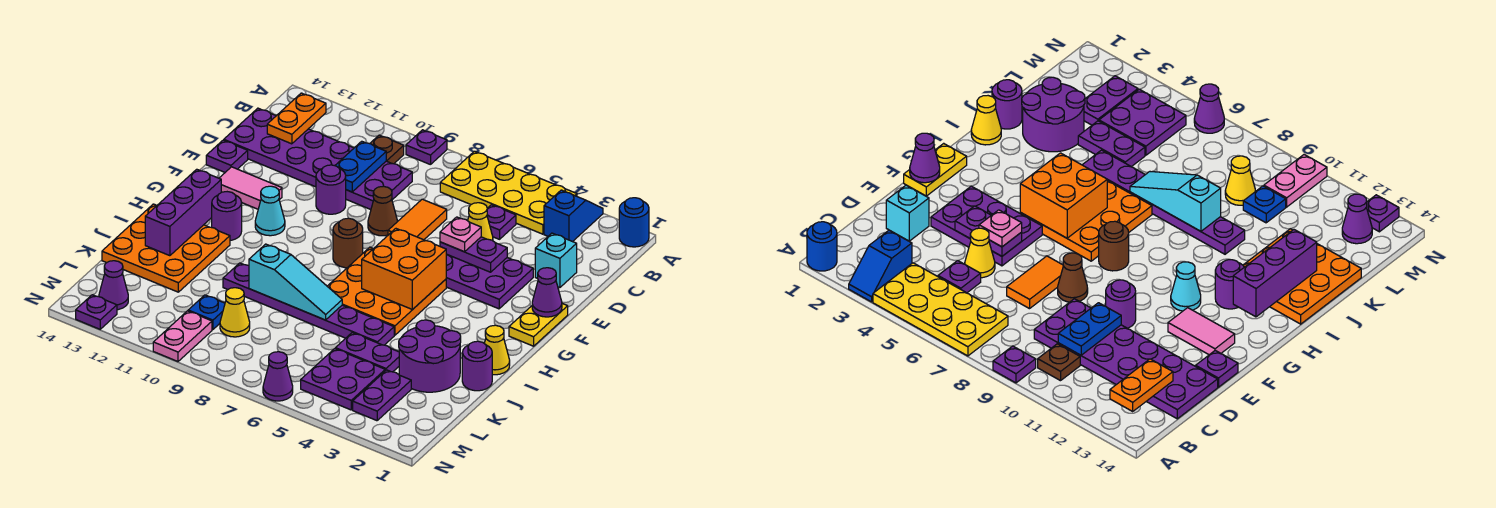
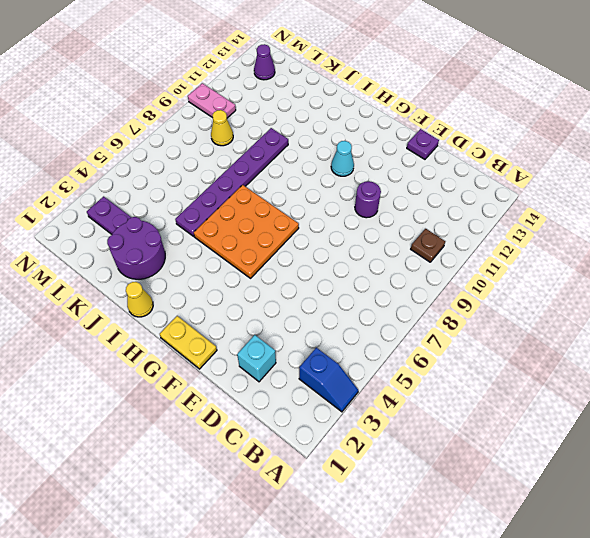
none -> blue round brick A1 level 1
none -> yellow plate A4:B7 level 1
none -> purple plate A9 level 1
none -> purple plate C5 level 1

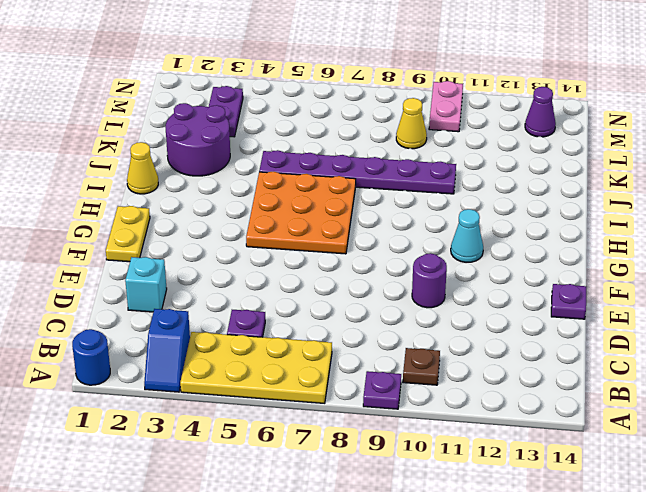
none -> purple plate C9:D14 level 1
none -> yellow cone D5 level 1
none -> orange tile D7:E7 level 1
none -> purple plate E3:F5 level 1

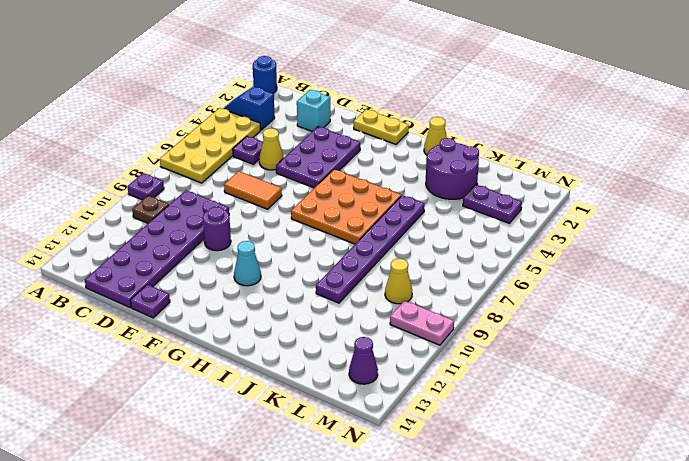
none -> brown cone E8 level 1
none -> pink tile F12:F13 level 1
none -> brown round brick G8 level 1
none -> purple round brick H12 level 1

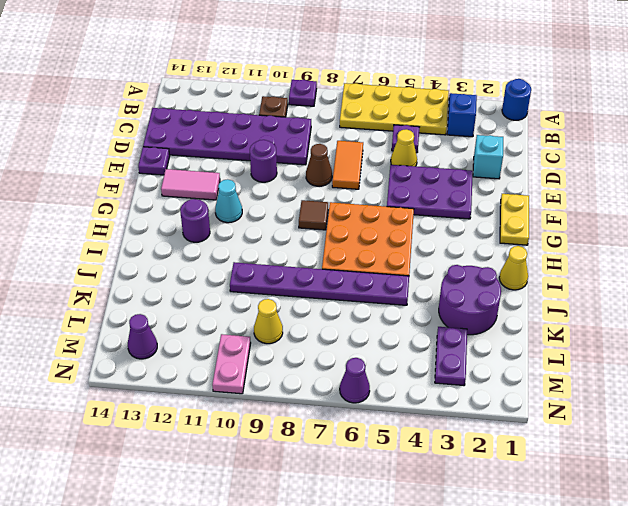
brown tile G8 level 1 -> brown round brick G8 level 1
none -> orange plate I12:K14 level 1
none -> purple round brick J1 level 1
none -> purple plate K4:K5 level 1
none -> purple plate L4:M5 level 1

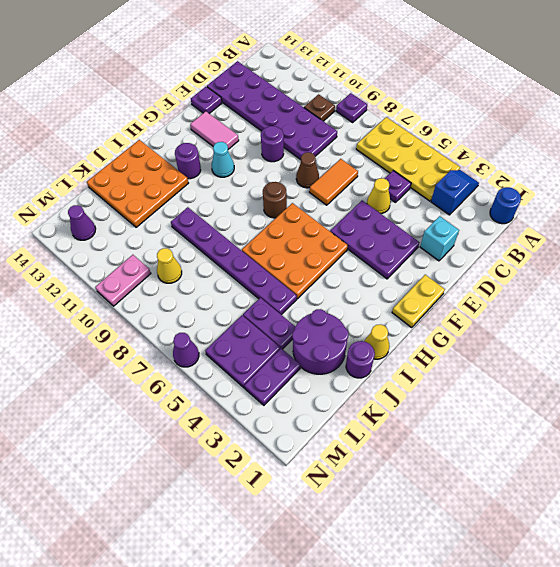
none -> blue plate L10 level 1
none -> purple plate N13 level 1
none -> orange plate B13:C13 level 2
none -> blue plate C10:D10 level 2

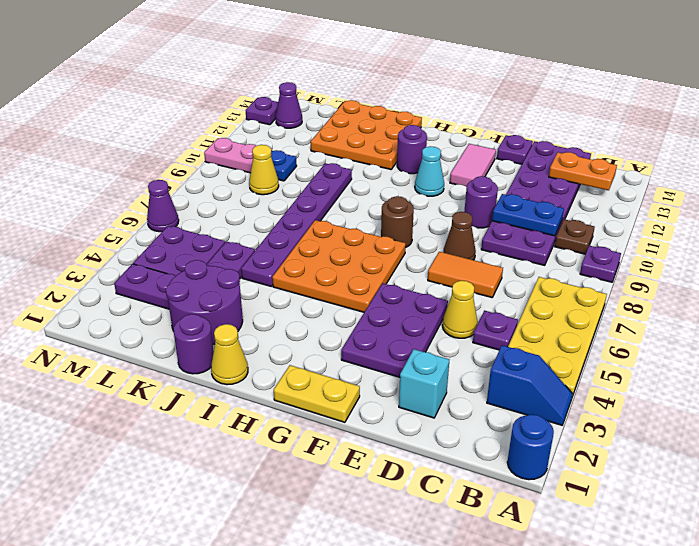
none -> purple plate E4:E5 level 2
none -> purple cone F1 level 2
none -> orange brick G5:H6 level 2
none -> purple brick H13:J13 level 2

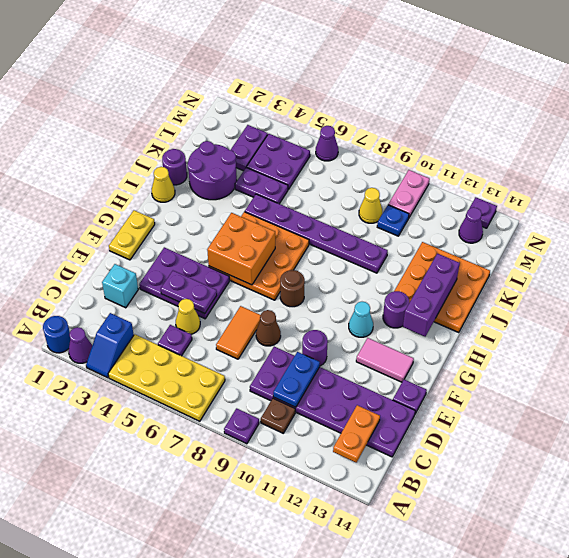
purple cone A2 level 1 -> purple cone F1 level 2
none -> cyan slope J7:J9 level 2 top 9
none -> pink plate E5 level 3

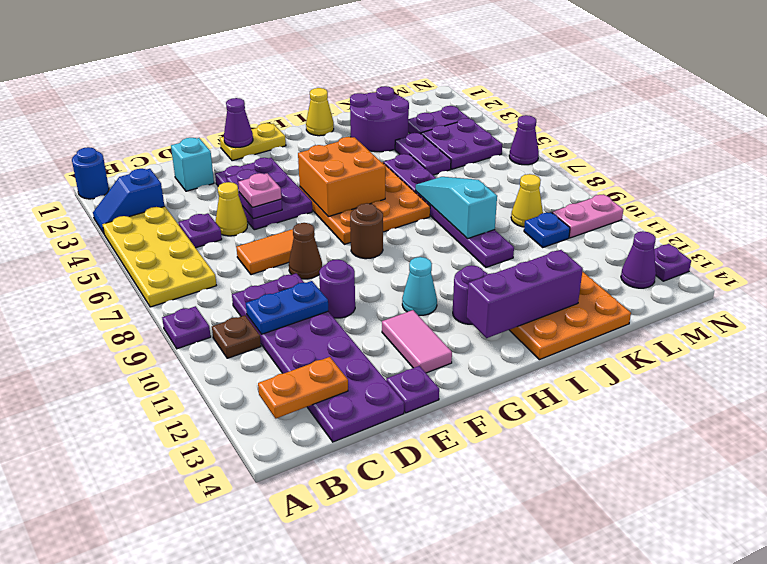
none -> purple round brick J1 level 1

